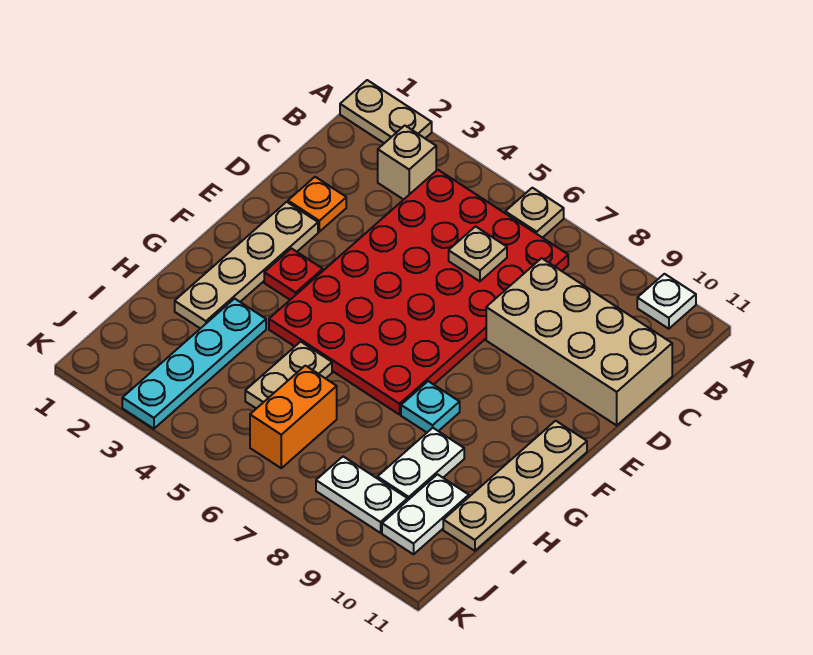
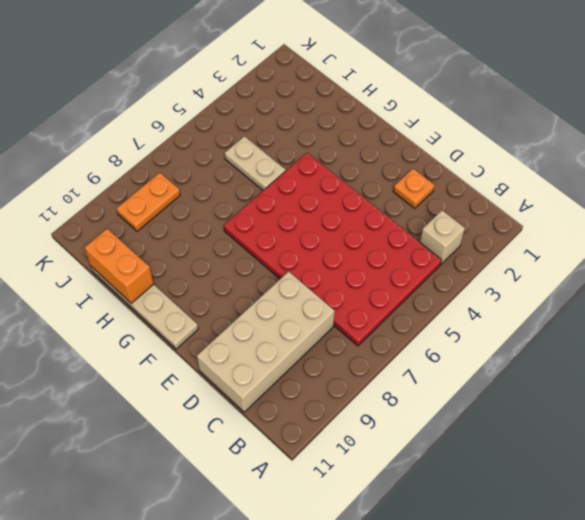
orange brick H11:I11 level 2 -> orange brick I6:J6 level 1
orange plate J8:J9 level 1 -> white plate J8:J9 level 1
none -> tan plate A1:A2 level 1
none -> tan plate A6 level 1
none -> white plate A10 level 1

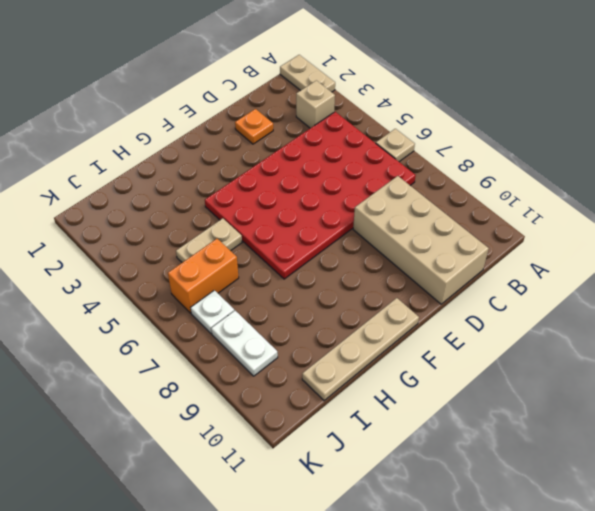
white plate J7 level 1 -> white plate A10 level 1
none -> tan plate E2:H2 level 1
none -> red plate F3 level 1
none -> cyan plate G8 level 1

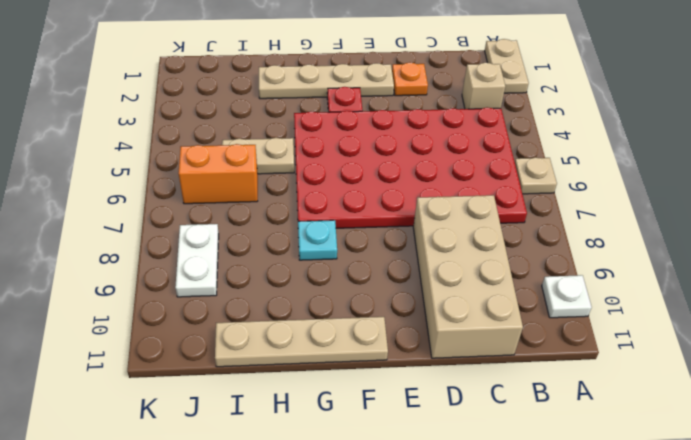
none -> cyan plate H3:K3 level 1
none -> white plate H9:I9 level 1
none -> white plate I10:J10 level 1

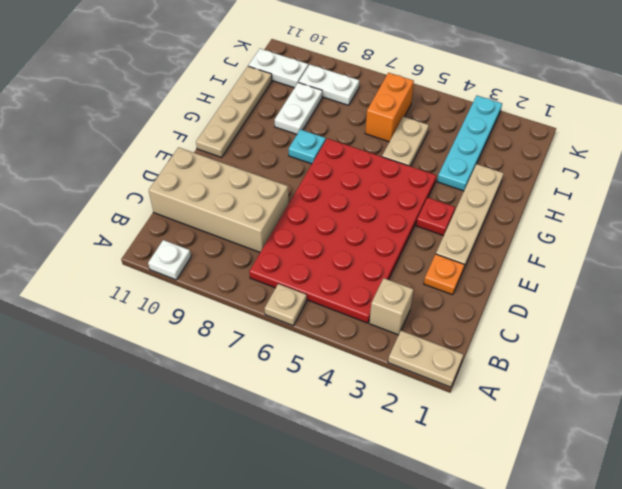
white plate J10:J11 level 1 -> white plate I10:J10 level 1
none -> tan plate C6 level 2

